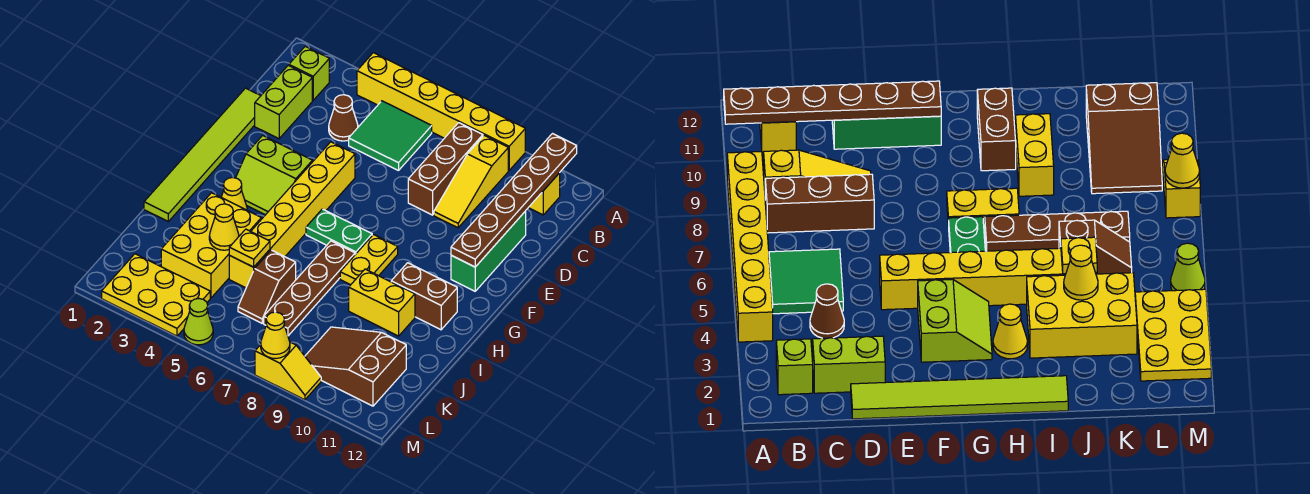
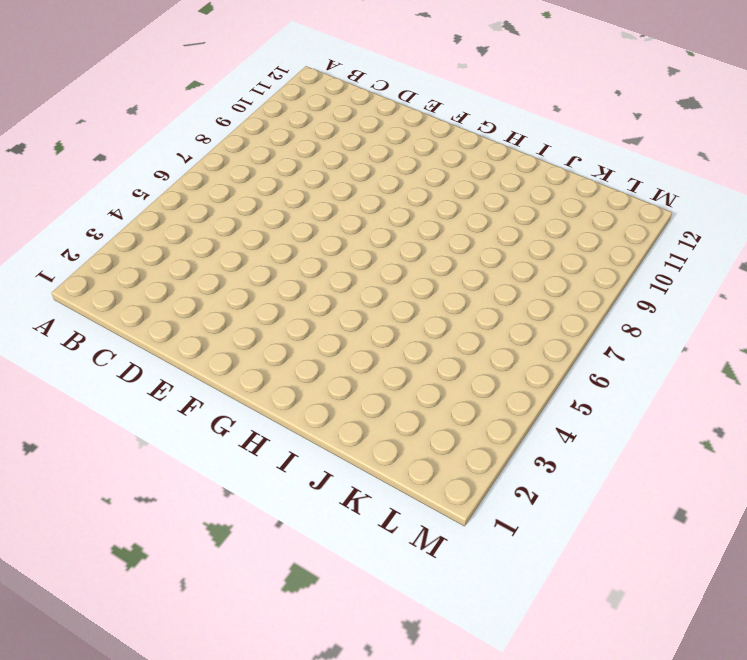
none -> yellow brick A4:A9 level 1
none -> lime brick B2 level 1
none -> green tile B5:C6 level 1

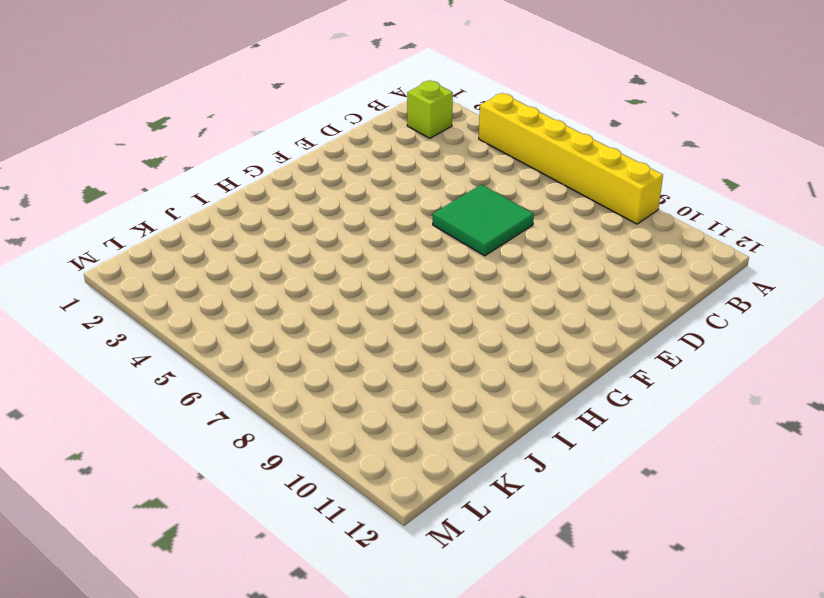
green tile D6:E7 level 1 -> green tile B5:C6 level 1
none -> brown brick B8:D8 level 1
none -> yellow slope B9:D9 level 1 top B
none -> yellow brick B11 level 1

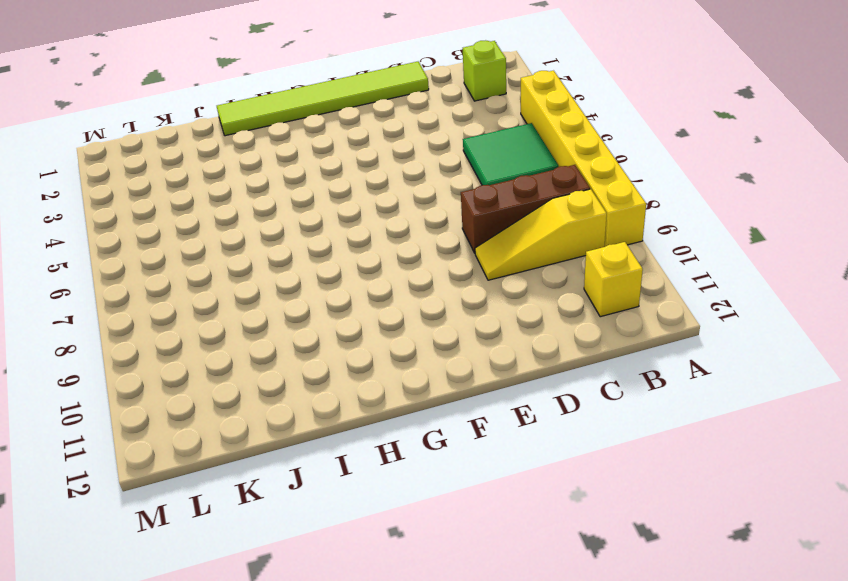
none -> lime brick C2:D2 level 1
none -> brown cone C4 level 1
none -> green brick D11:F11 level 1

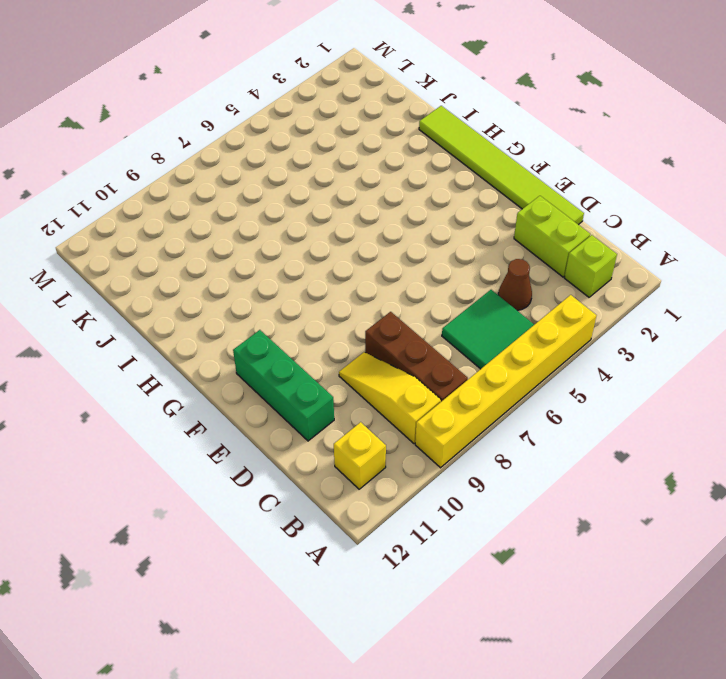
none -> yellow brick E5:J5 level 1
none -> lime slope F3:G4 level 1 top F
none -> green plate G6:G7 level 1

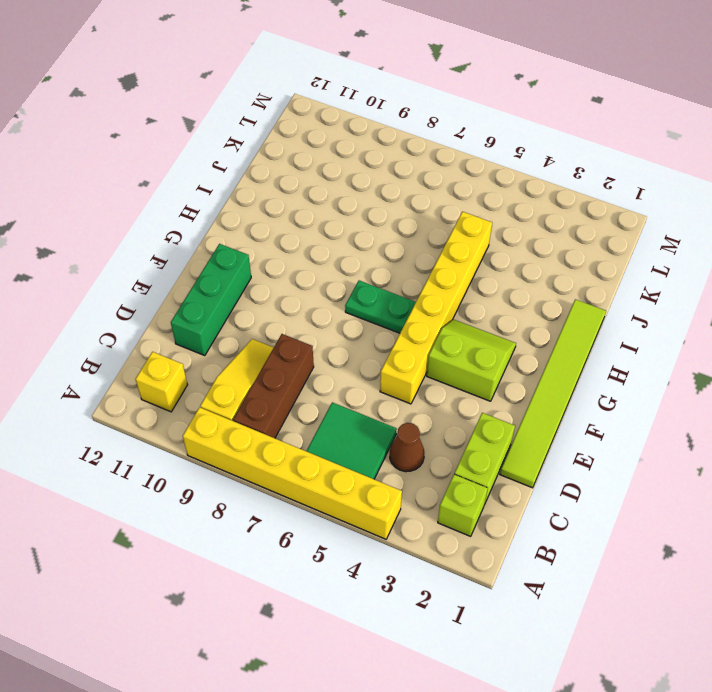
none -> yellow plate G8:H8 level 1
none -> yellow cone H3 level 1
none -> brown plate H7:K7 level 1

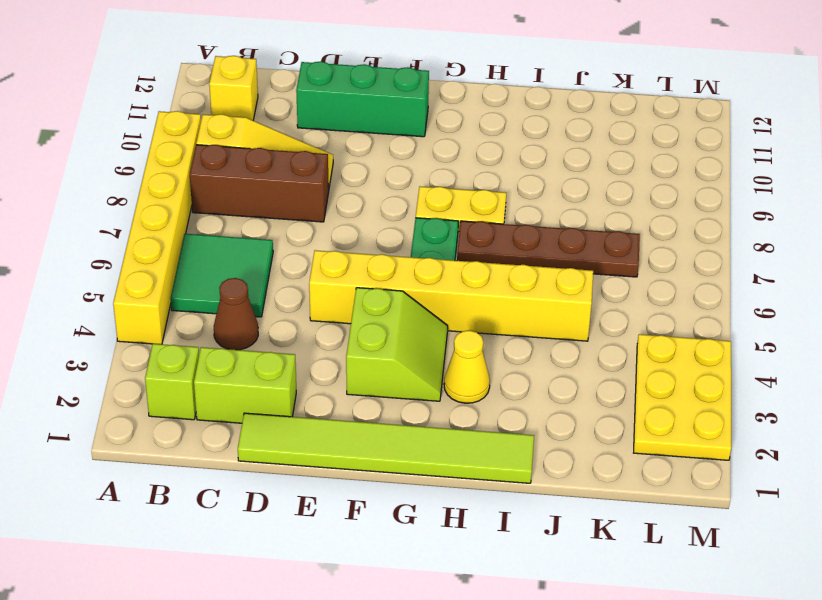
none -> brown brick H10:H11 level 1
none -> yellow brick I3:K4 level 1
none -> yellow brick I9:I10 level 1

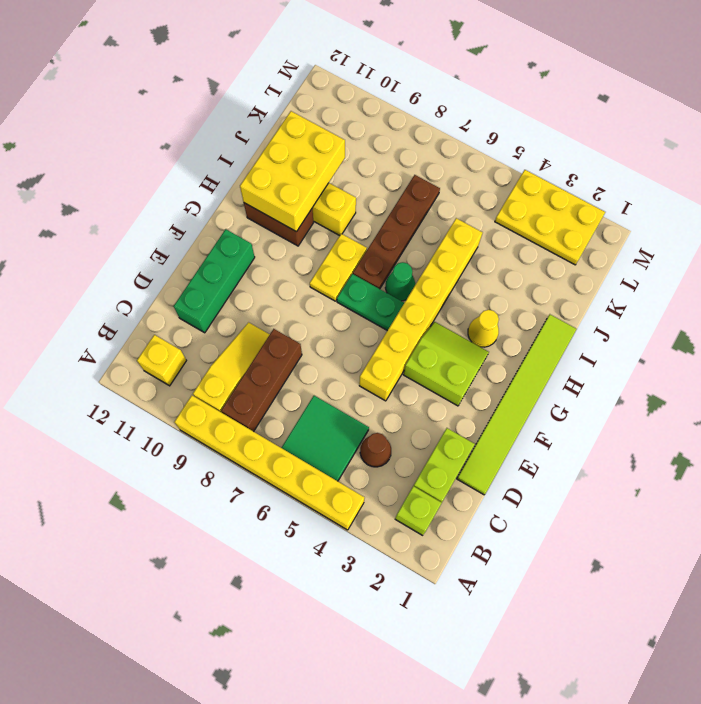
green cone H6 level 1 -> none
yellow brick H10:J11 level 2 -> yellow brick I3:K4 level 1
none -> brown slope J6:K6 level 1 top J
none -> brown slope K9:L11 level 1 top 11
none -> lime cone M5 level 1

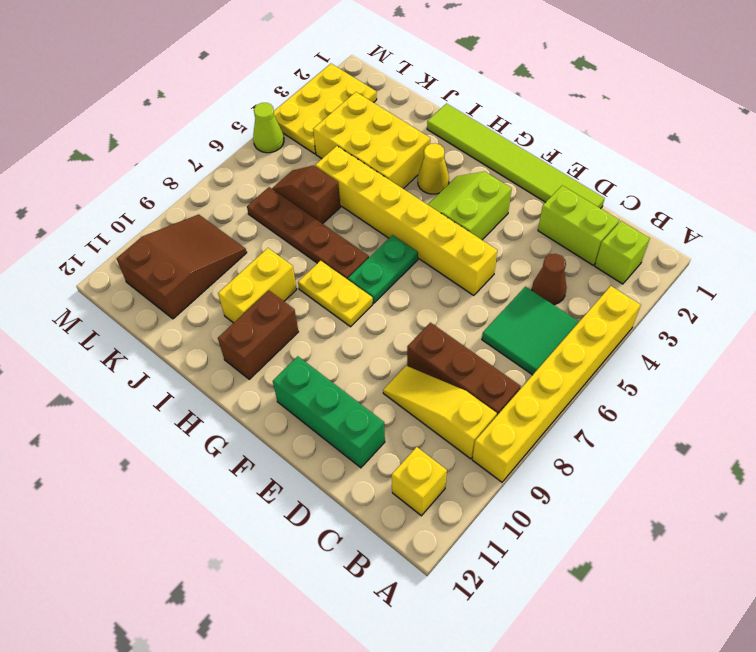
none -> yellow slope M8:M9 level 1 top 8
none -> brown plate A11:F11 level 2
none -> yellow cone J4 level 2

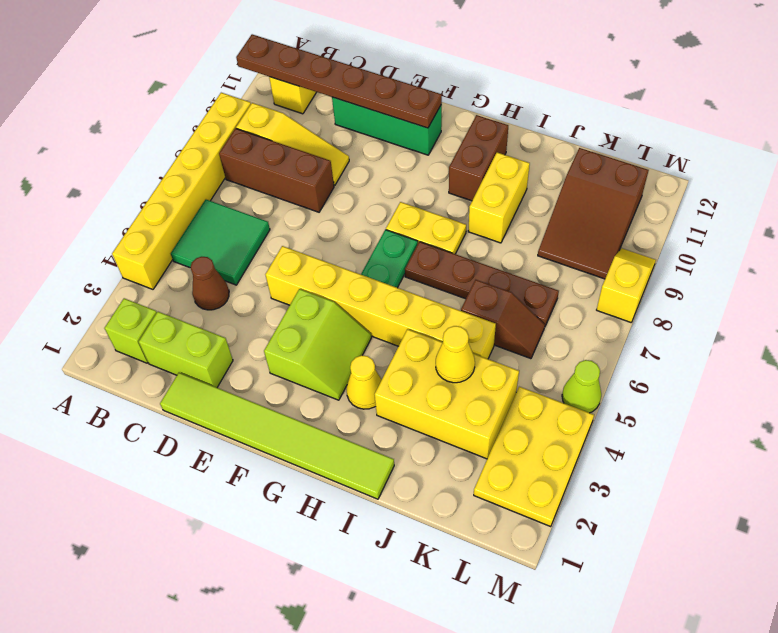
none -> yellow plate J5 level 2
none -> yellow cone M8 level 2

